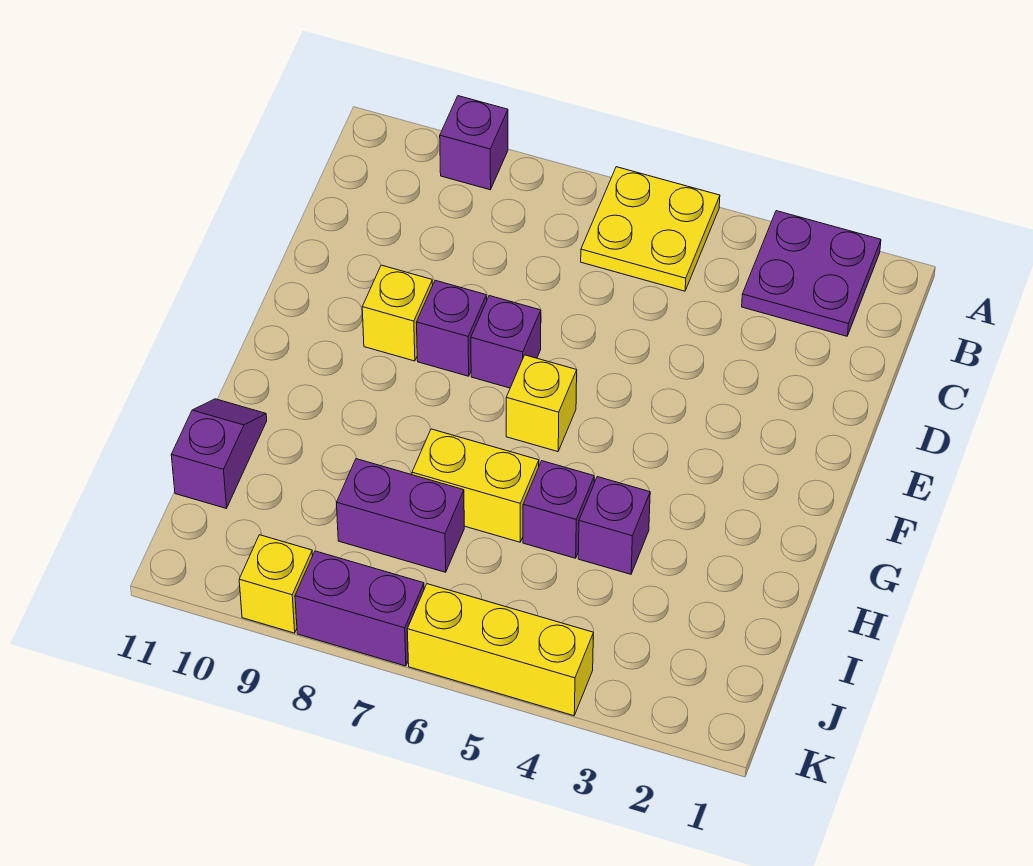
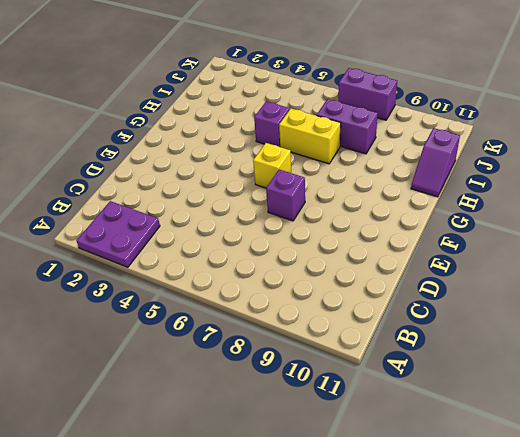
none -> yellow plate A5:B6 level 1
none -> purple brick A9 level 1
none -> purple brick E8 level 1

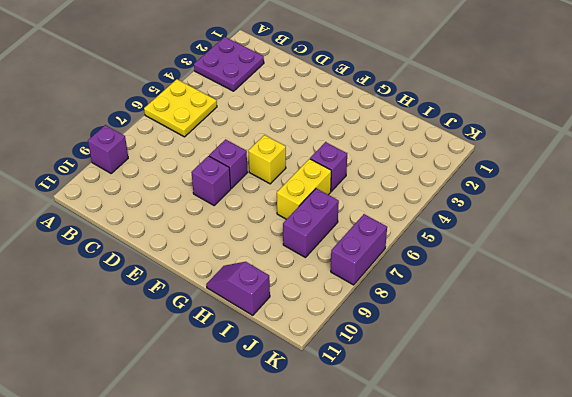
none -> yellow brick E9 level 1
none -> purple brick H4 level 1
none -> yellow brick K4:K6 level 1

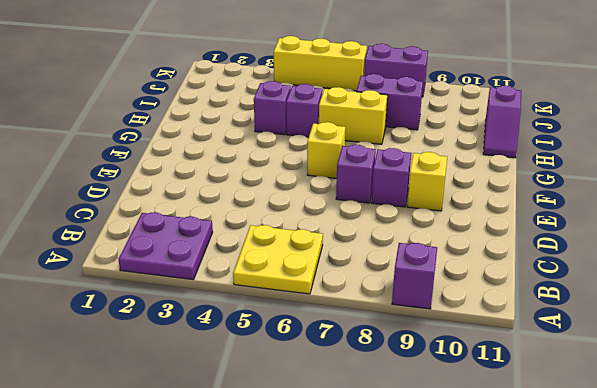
none -> yellow brick K9 level 1

